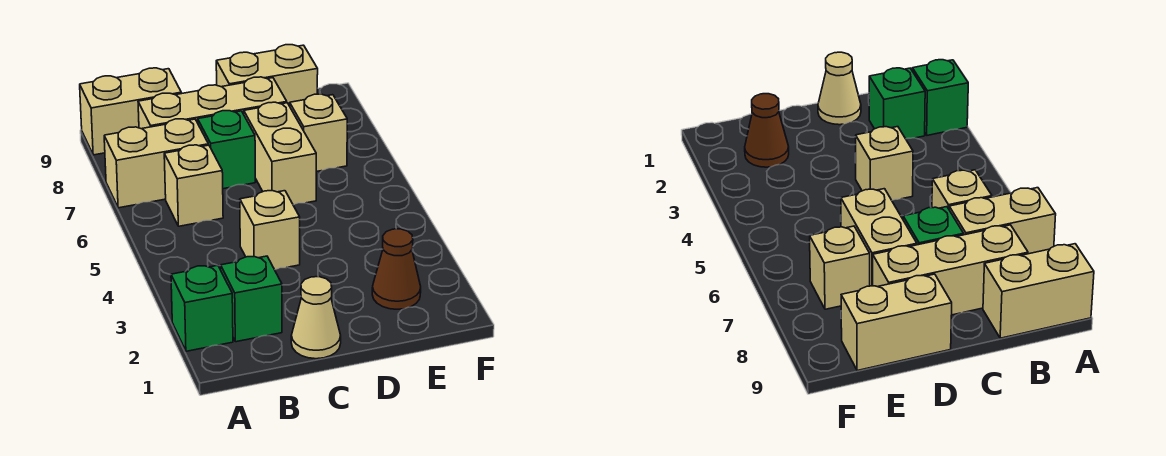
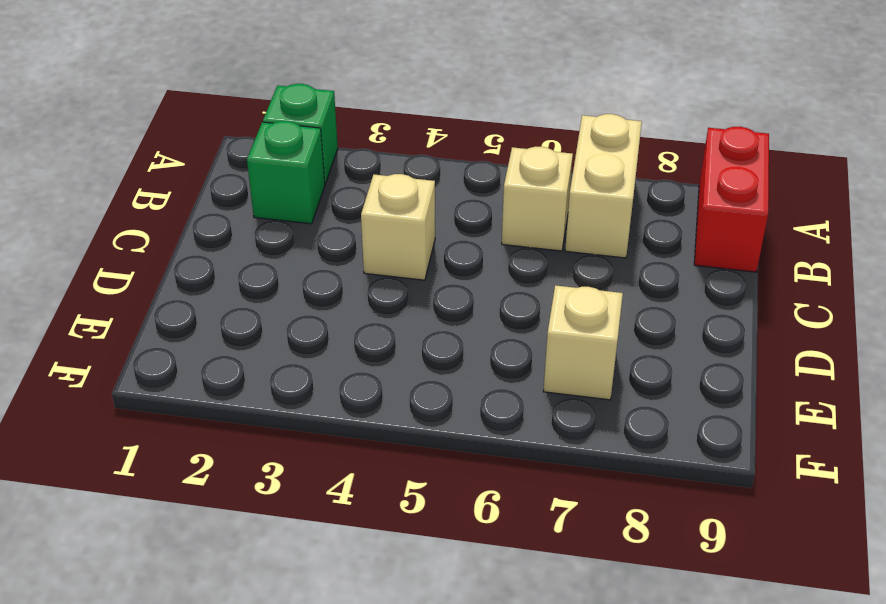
red brick A9:B9 level 1 -> tan brick A9:B9 level 1
none -> tan brick B8:D8 level 1
none -> tan cone C1 level 1
none -> green brick C7 level 1

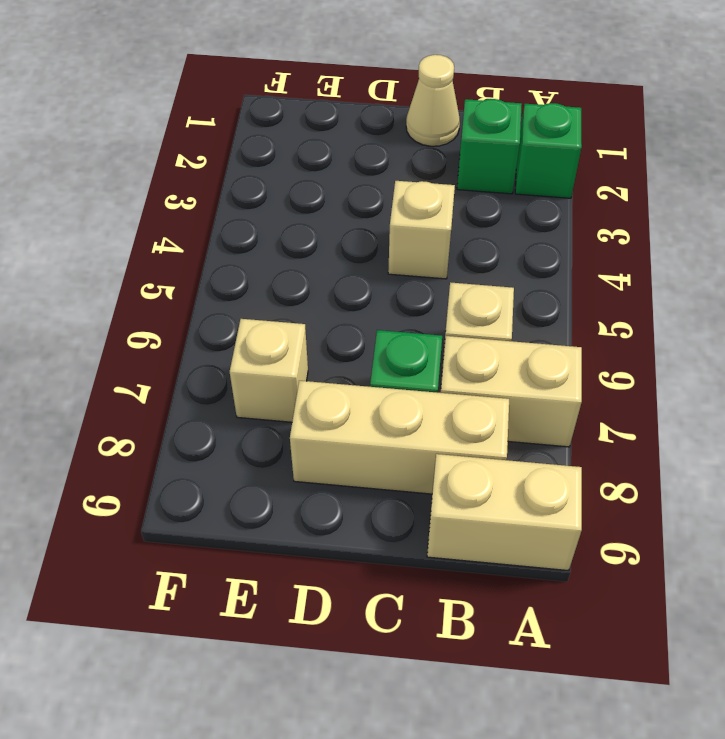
none -> tan brick D6:D7 level 1
none -> tan brick D9:E9 level 1
none -> brown cone E2 level 1

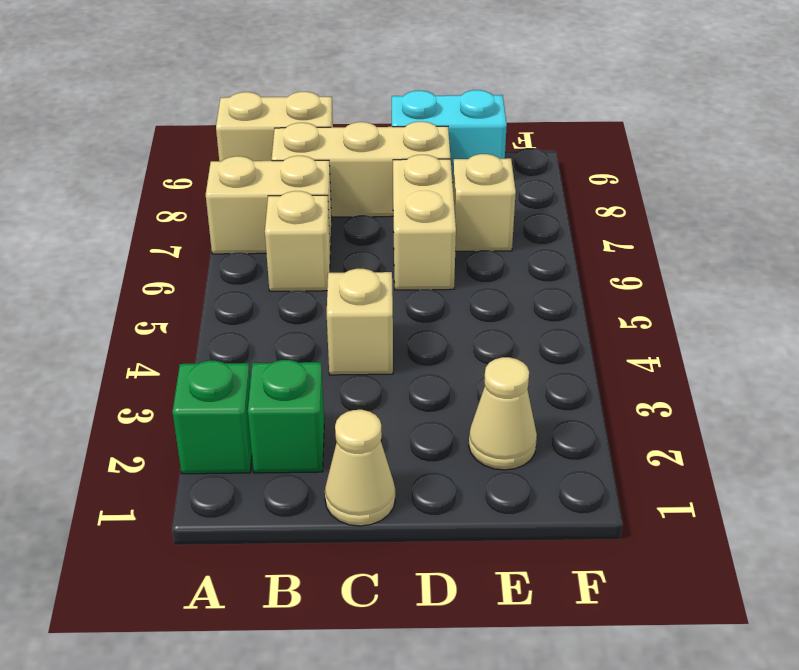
cyan brick D9:E9 level 1 -> tan brick D9:E9 level 1
tan cone E2 level 1 -> brown cone E2 level 1
none -> green brick C7 level 1

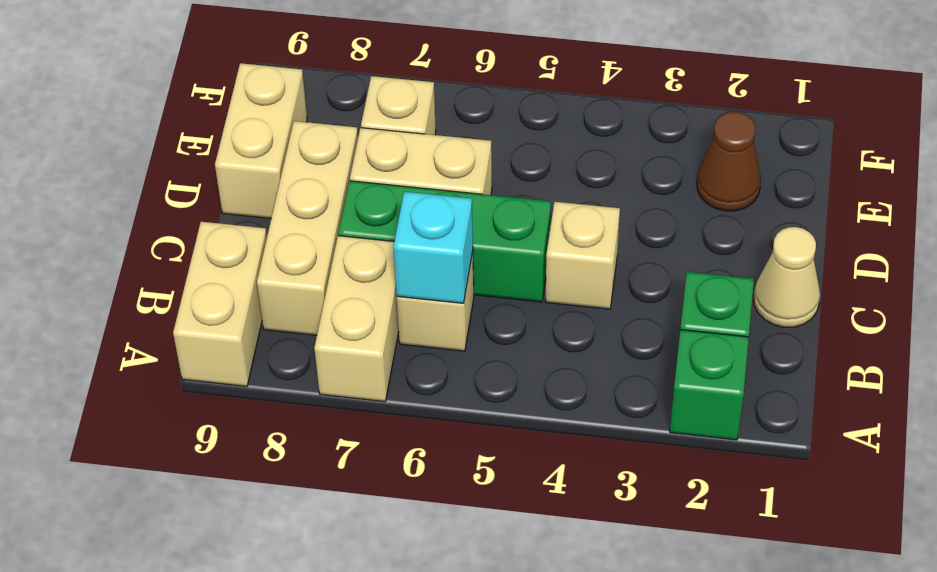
cyan brick B6 level 2 -> none
green brick C5:C7 level 1 -> green brick C7 level 1

